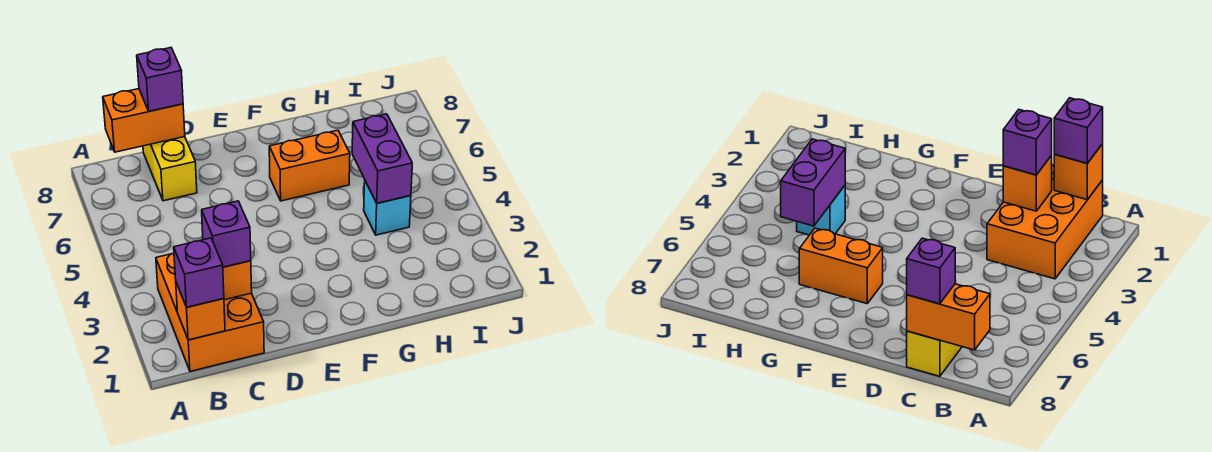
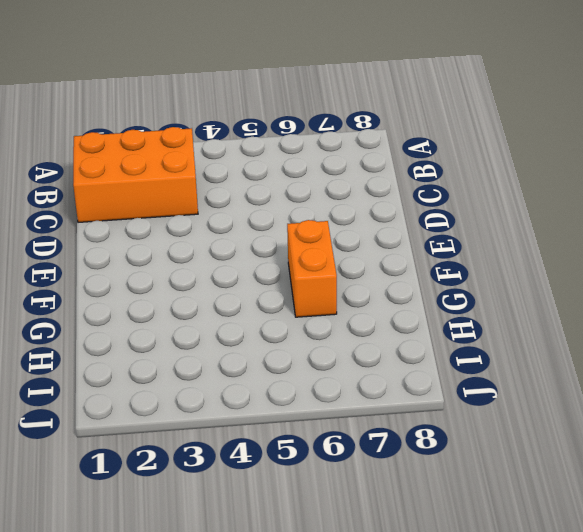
none -> yellow brick C7:C8 level 1
none -> cyan brick H4 level 1

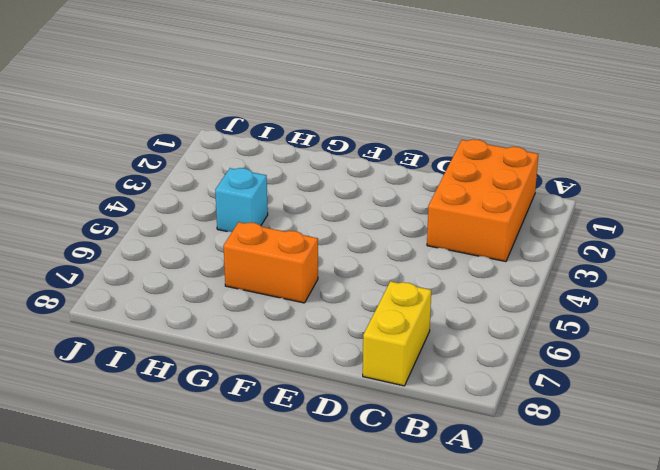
none -> orange brick B1 level 2
none -> orange brick B8:C8 level 2

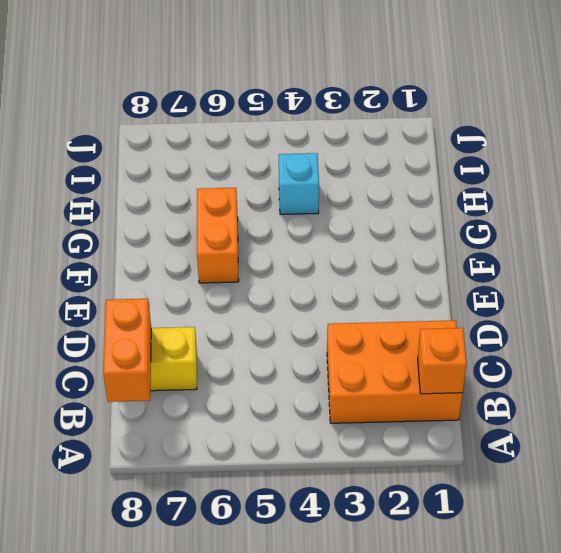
none -> orange brick C2 level 2
none -> purple brick H4:H5 level 2

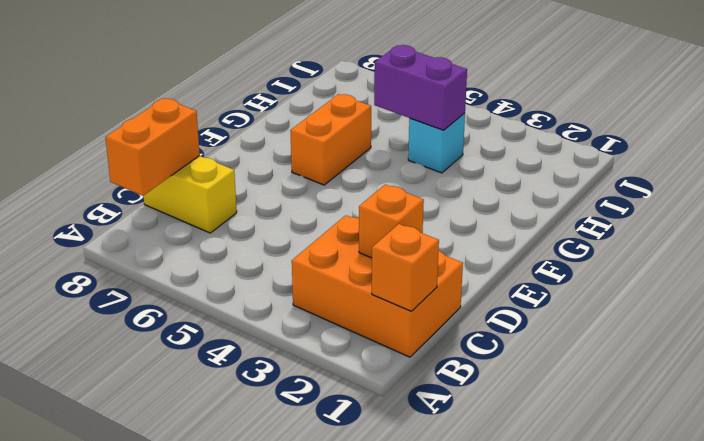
none -> purple brick B1 level 3
none -> purple brick C2 level 3

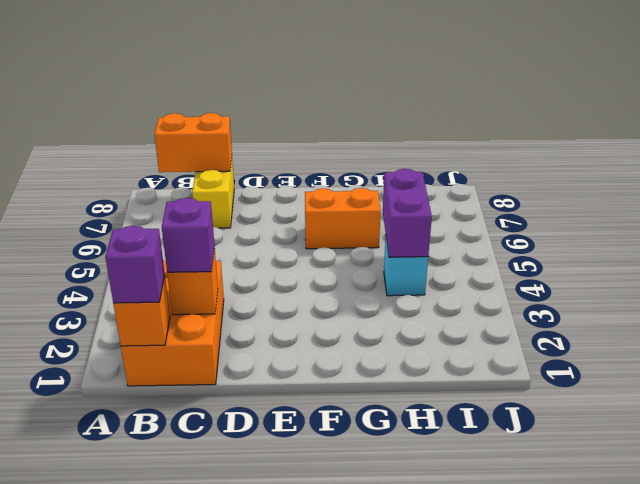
none -> purple brick C8 level 3

